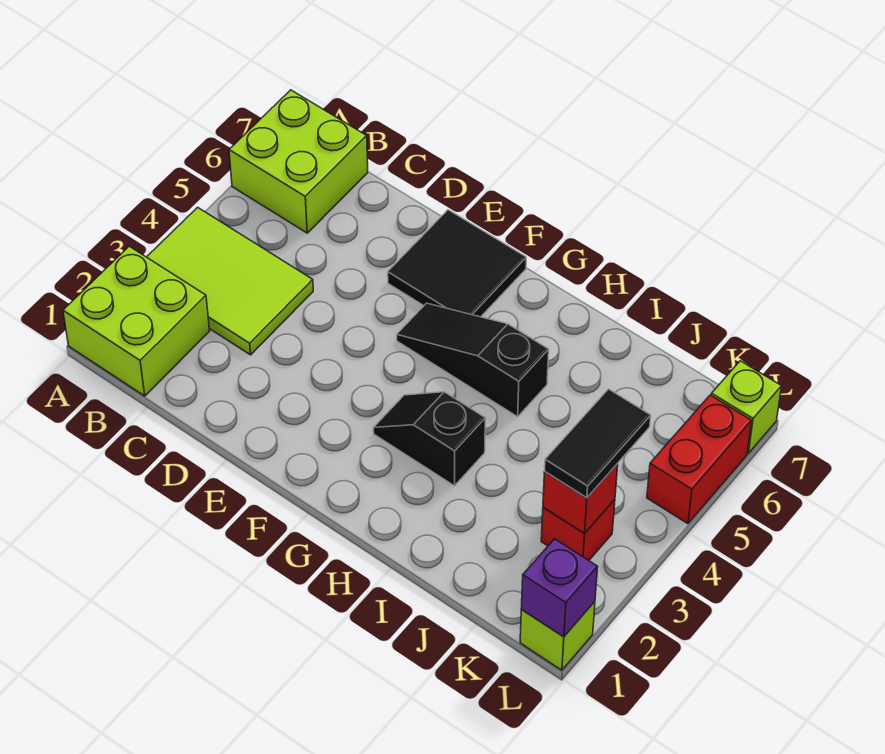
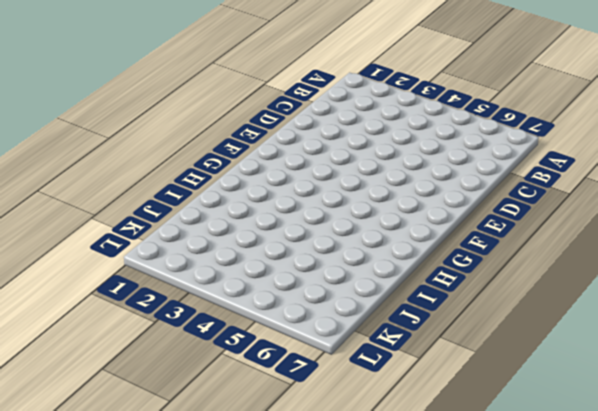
none -> lime brick A1:B2 level 1
none -> lime tile A3:C4 level 1
none -> lime brick A6:B7 level 1

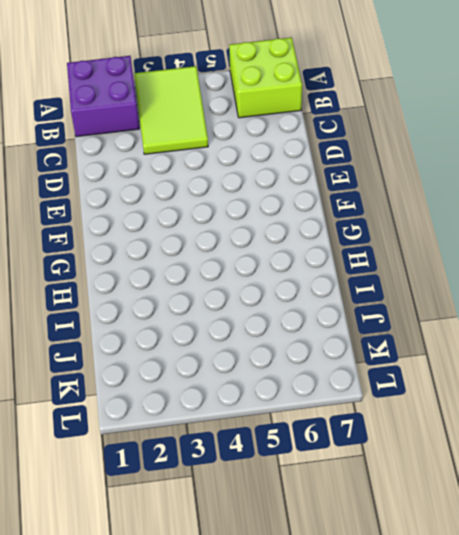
purple brick A1:B2 level 1 -> lime brick A1:B2 level 1
none -> black tile E6:F7 level 1
none -> black slope F5:H5 level 1 top H
none -> black slope G3:H3 level 1 top H

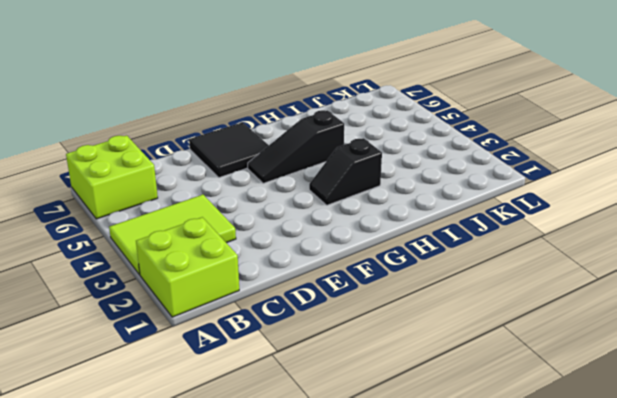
none -> red brick K3 level 1
none -> lime brick L1 level 1
none -> red brick L5:L6 level 1

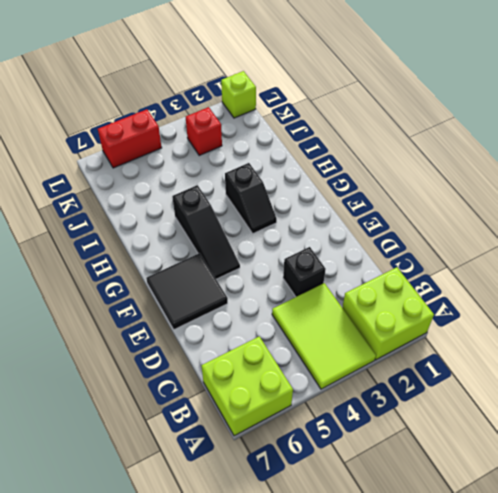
black brick D3 level 1 -> none
none -> lime brick L7 level 1
none -> red brick K3 level 2
none -> purple brick L1 level 2

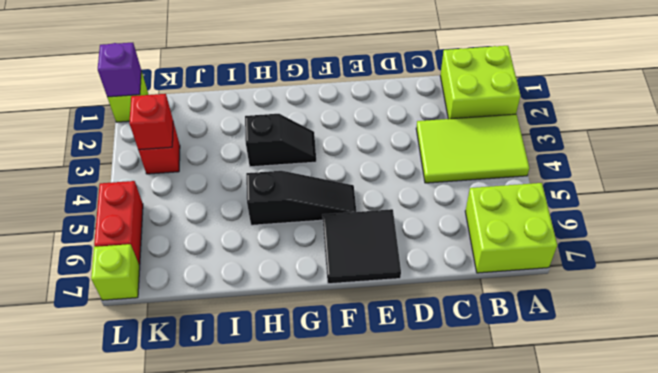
none -> black tile K3:K4 level 3

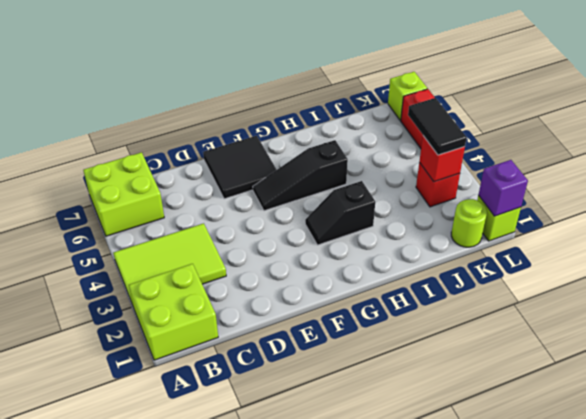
lime round brick K1 level 1 -> none

